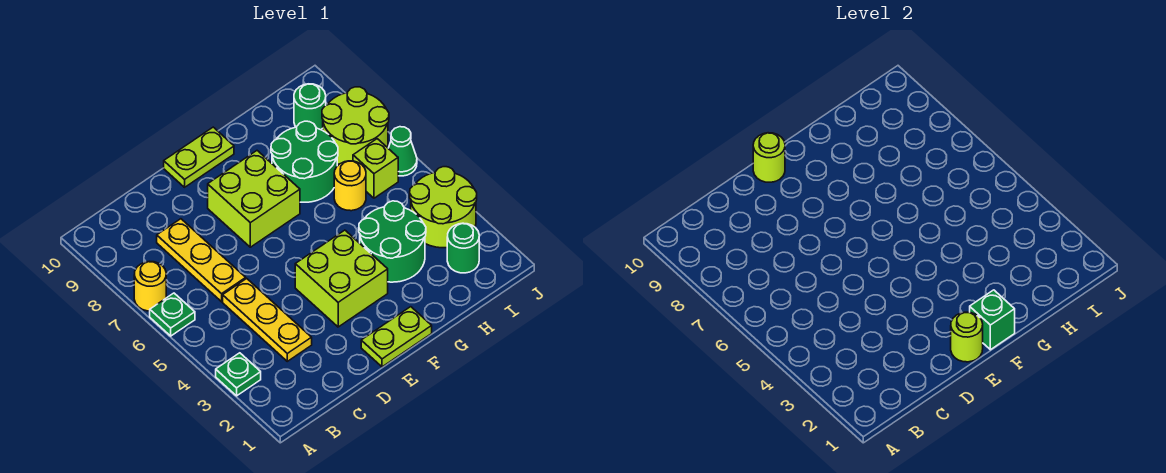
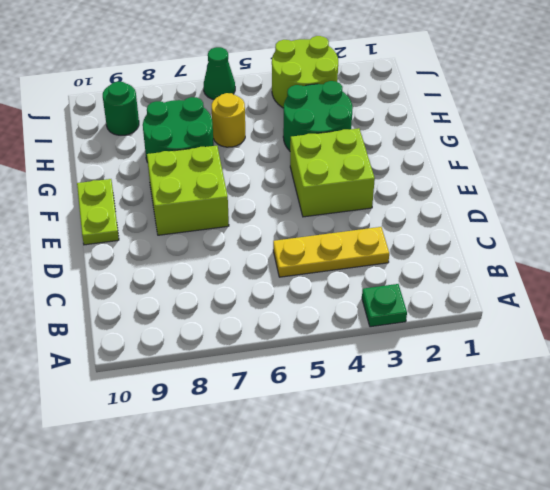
none -> green plate A6 level 1
none -> yellow round brick A7 level 1
none -> yellow plate C6:C8 level 1

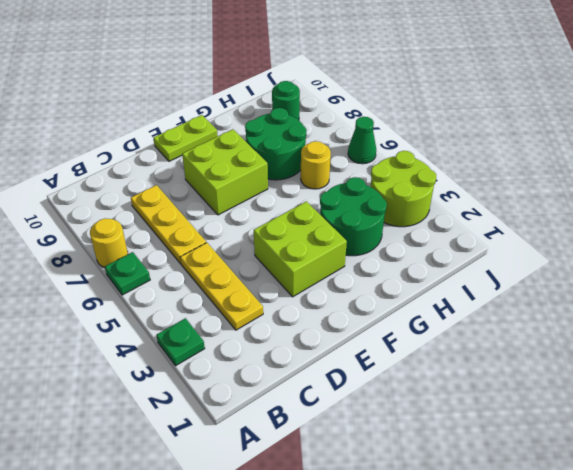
none -> lime plate E1:F1 level 1
none -> green round brick I2 level 1
none -> lime brick I6 level 1

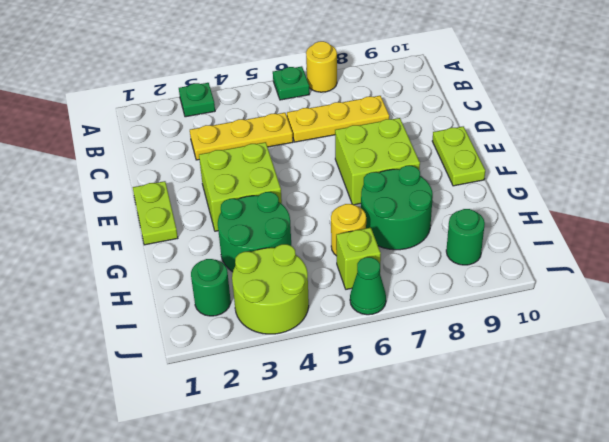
none -> lime round brick I7:J8 level 1
none -> lime round brick E1 level 2
none -> lime round brick E10 level 2

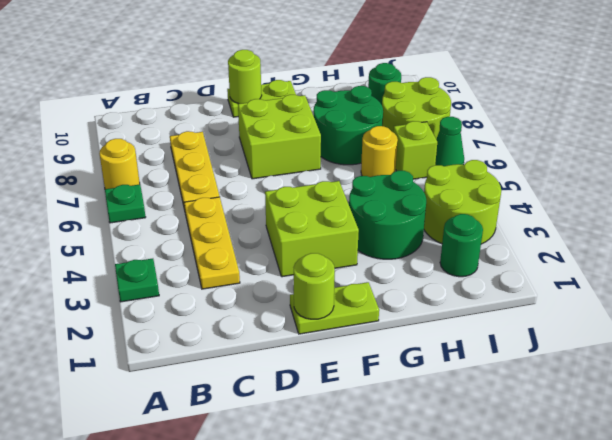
none -> green brick F1 level 2

